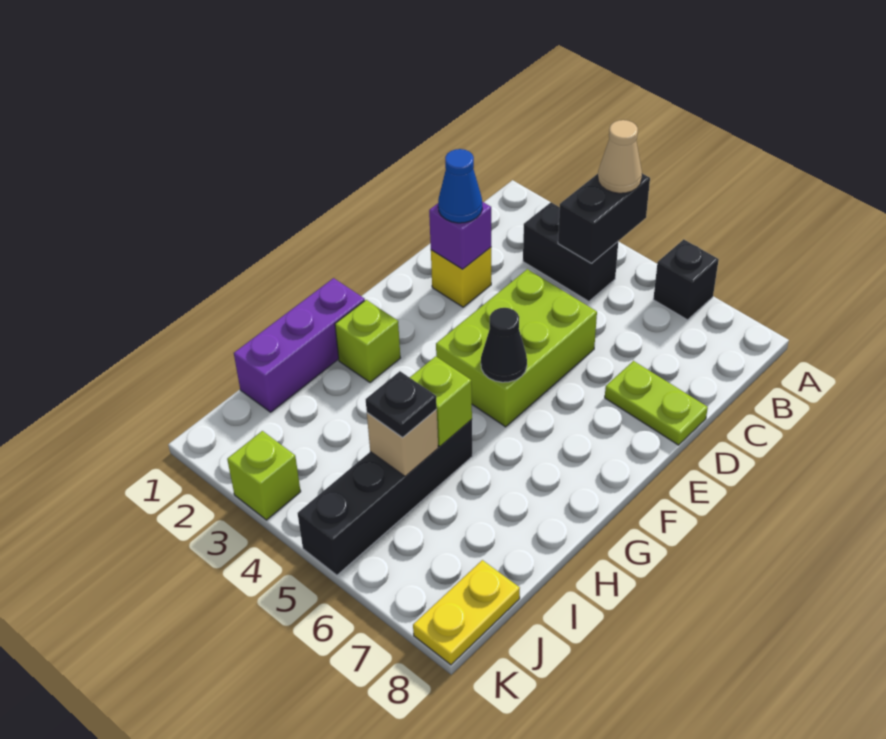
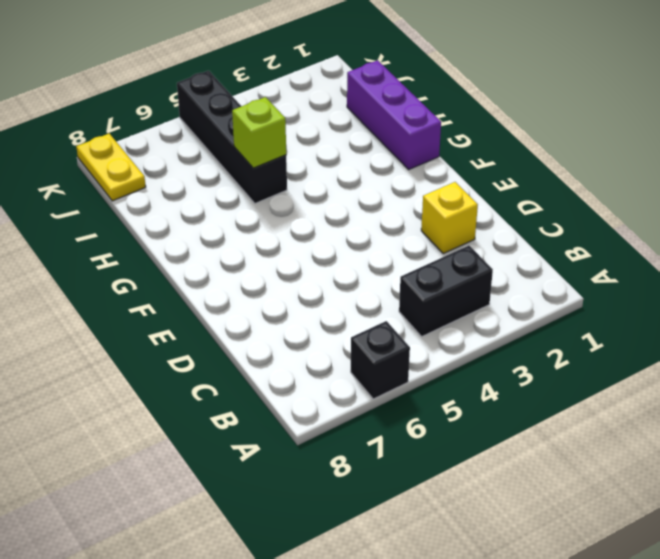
none -> lime brick D4:F5 level 1
none -> lime plate D7:D8 level 1
none -> lime brick G2 level 1

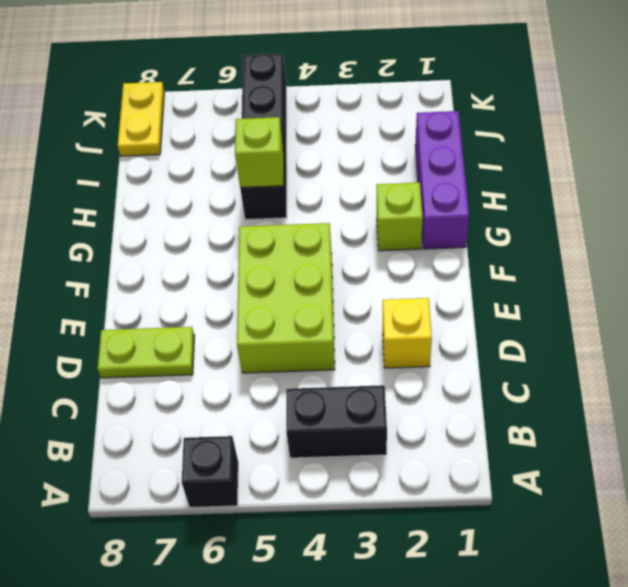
none -> lime brick K3 level 1
none -> black brick A4:B4 level 2
none -> purple brick D2 level 2

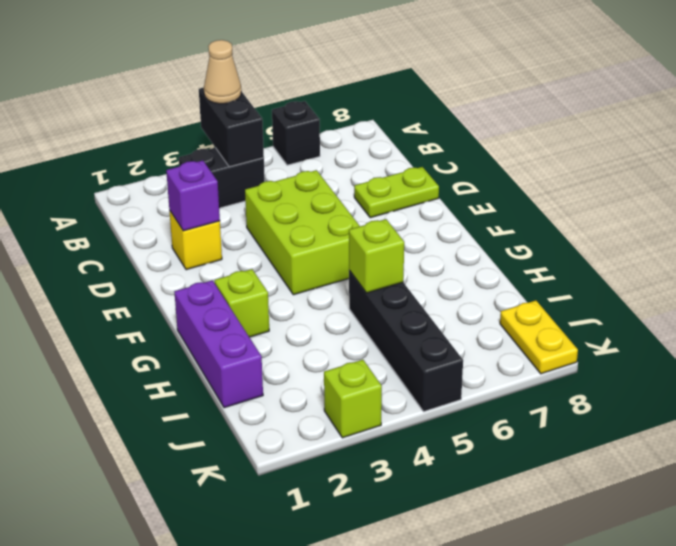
none -> black cone F5 level 2
none -> tan brick I5 level 2
none -> blue cone D2 level 3

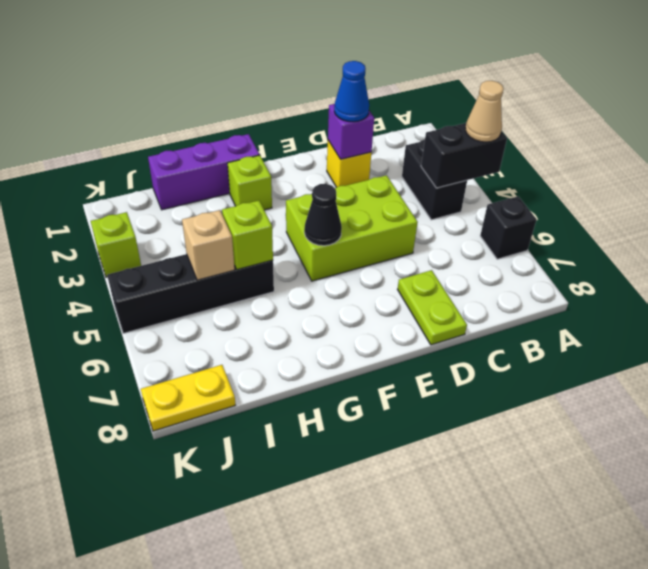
none -> black plate I5 level 3

